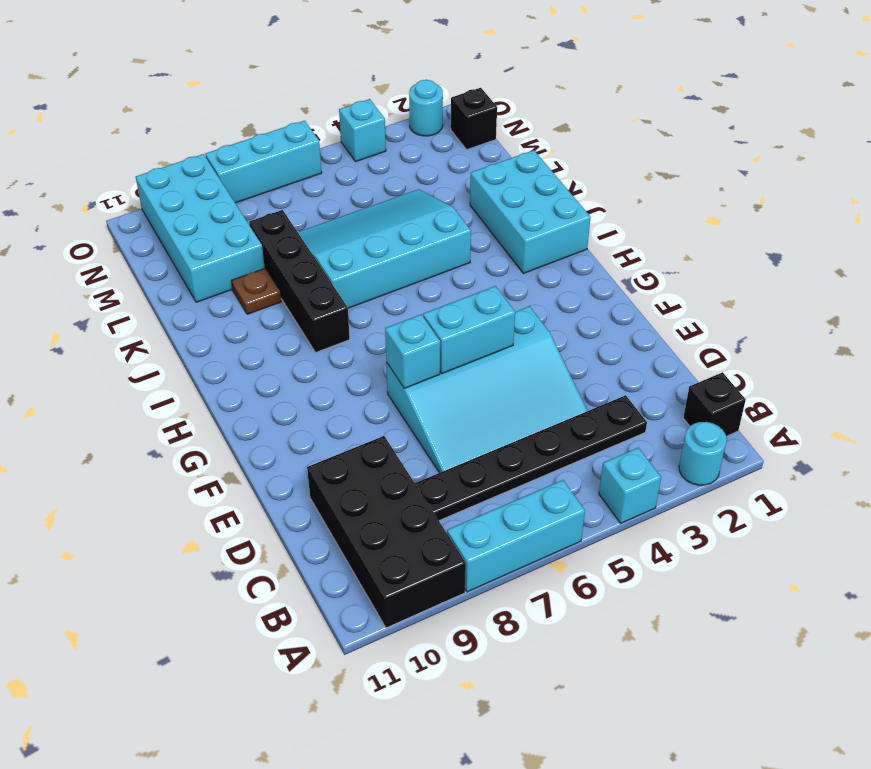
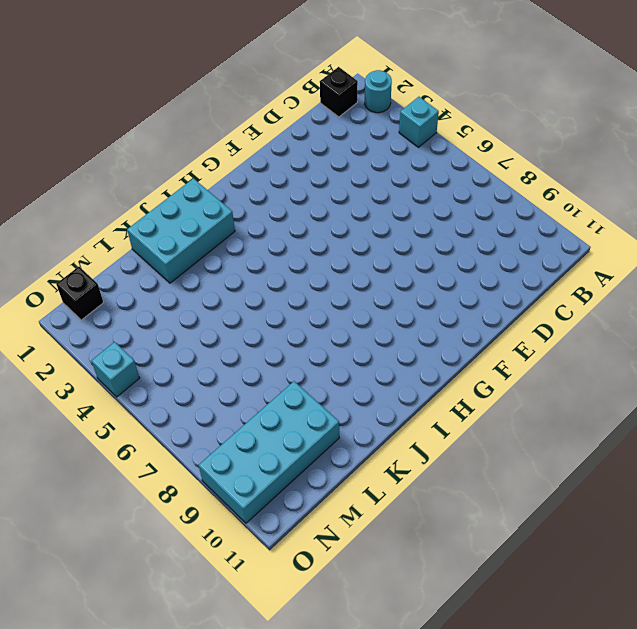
none -> cyan brick A6:A8 level 1
none -> black brick A9:D10 level 1
none -> black plate C3:C8 level 1

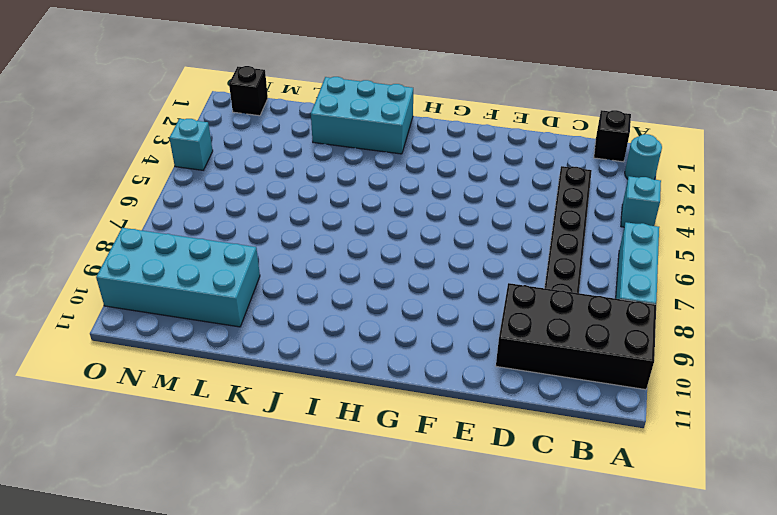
none -> cyan slope D4:F7 level 1 top F
none -> black brick I8:L8 level 1
none -> cyan slope J4:L7 level 1 top J

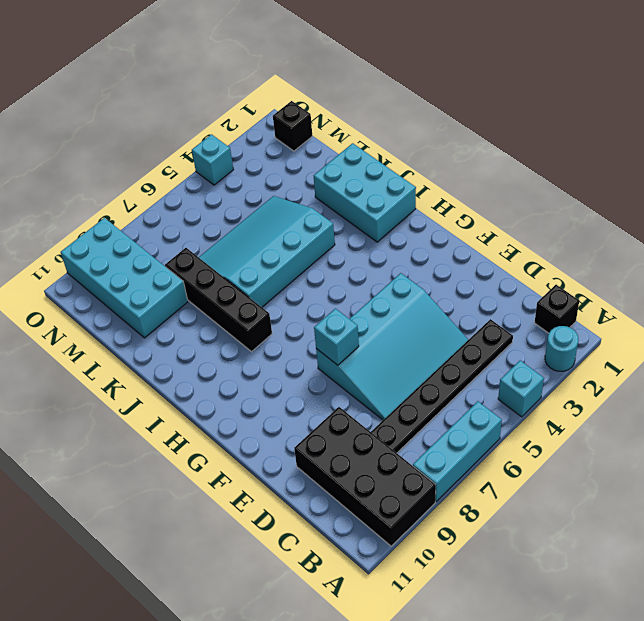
none -> brown plate K9 level 1
none -> cyan round brick O2 level 1
none -> cyan brick O6:O8 level 1

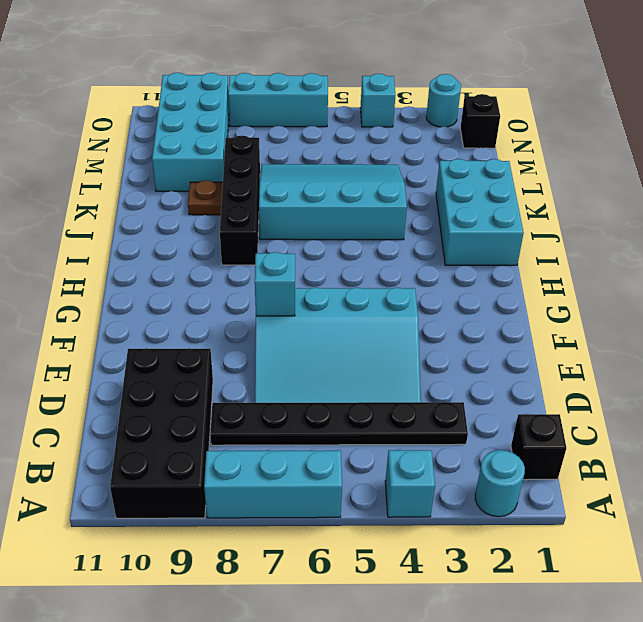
none -> cyan brick F5:F6 level 2

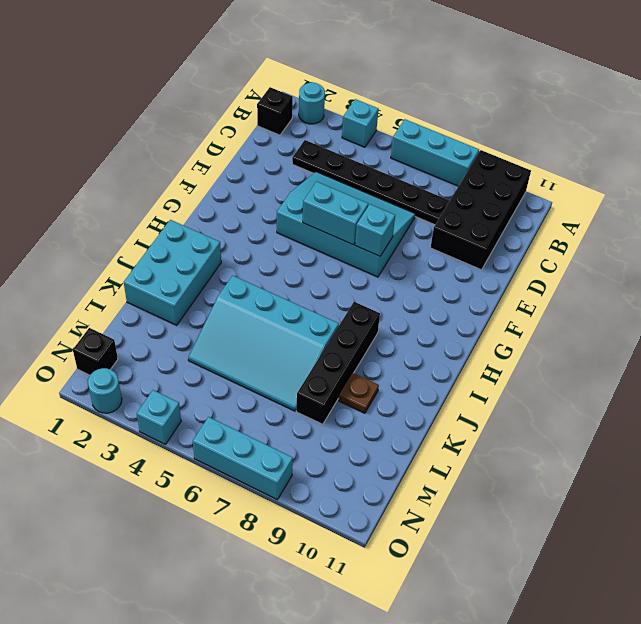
none -> cyan brick L9:O10 level 1

